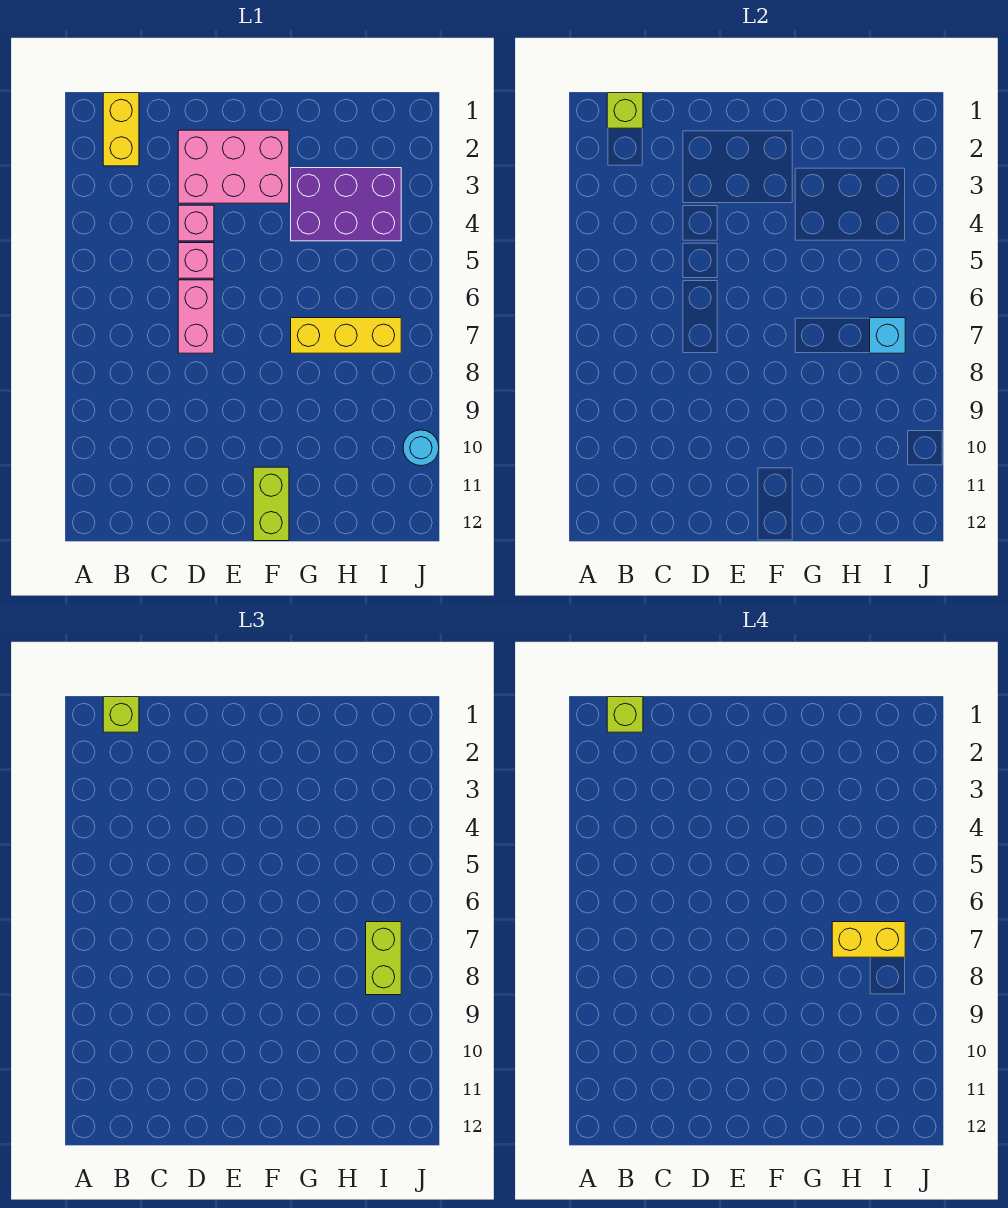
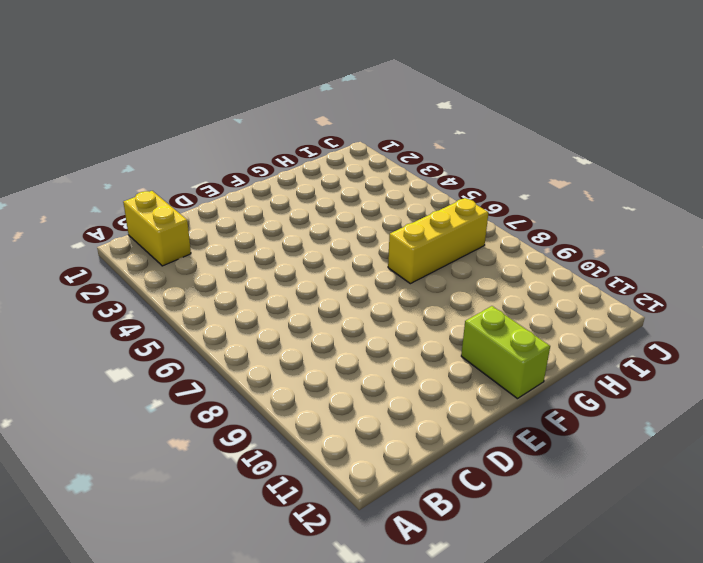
none -> pink brick D2:F3 level 1
none -> pink brick D4 level 1
none -> pink brick D5 level 1

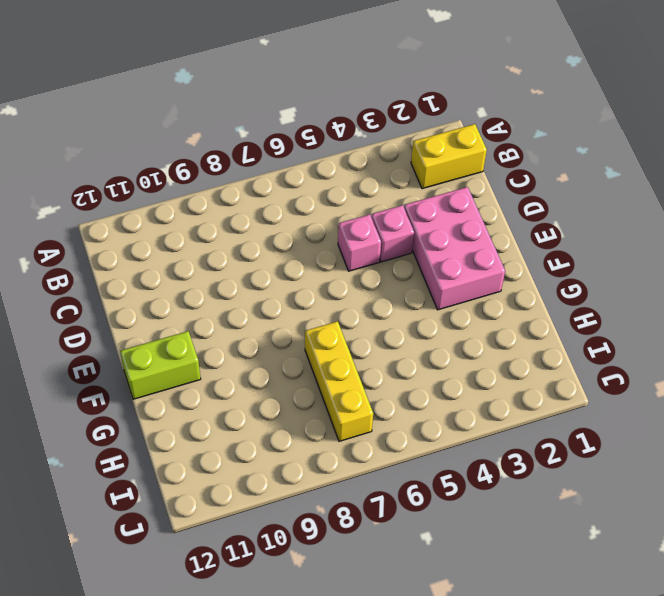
none -> pink brick D6:D7 level 1
none -> purple brick G3:I4 level 1
none -> cyan round brick J10 level 1

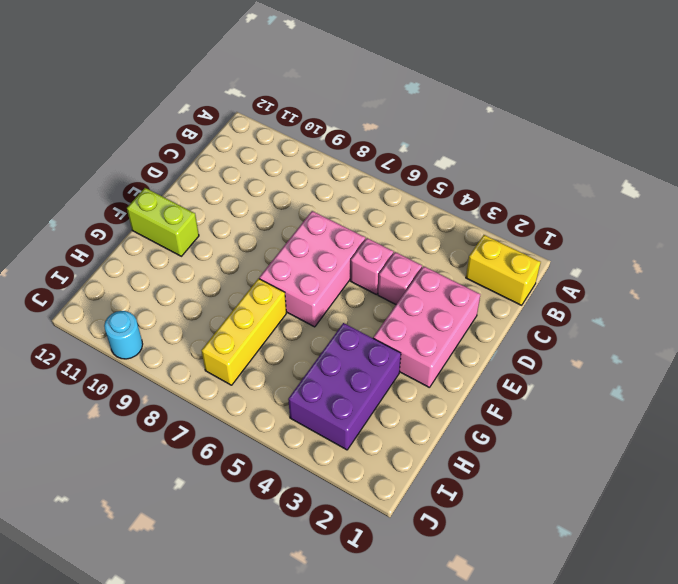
pink brick D6:F7 level 1 -> pink brick D6:D7 level 1
none -> lime brick B1 level 2
none -> cyan brick I7 level 2
none -> lime brick B1 level 3

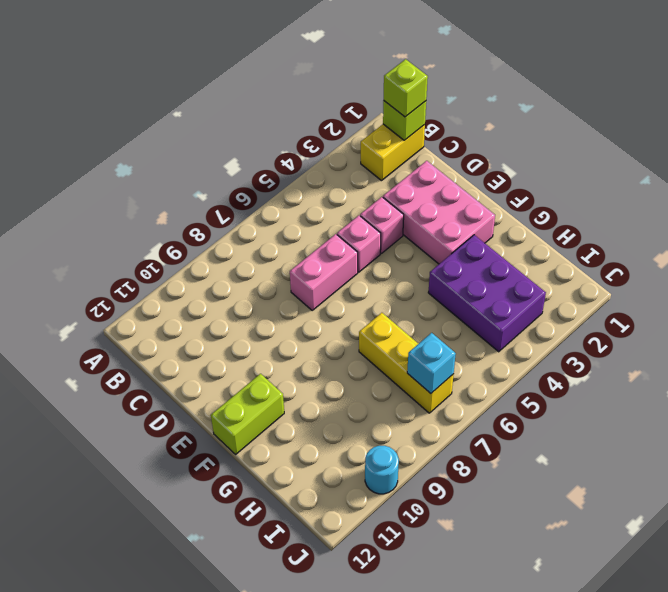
none -> lime brick I7:I8 level 3
none -> lime brick B1 level 4
none -> yellow brick H7:I7 level 4

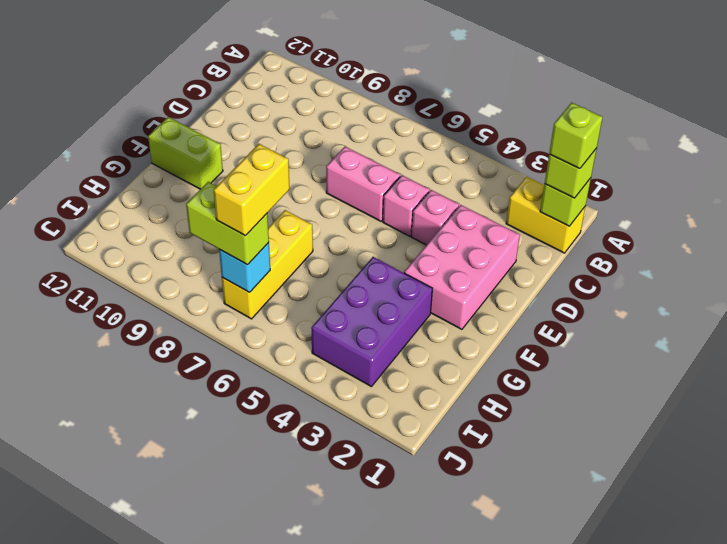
none -> cyan round brick J10 level 1

